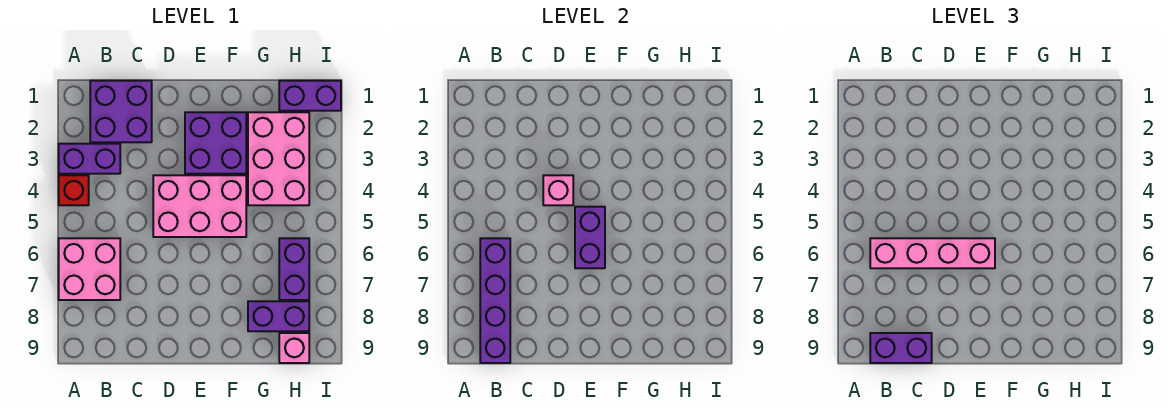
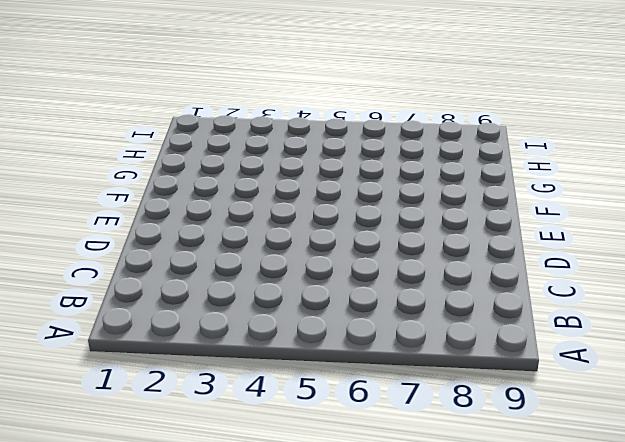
none -> purple brick A3:B3 level 1
none -> red brick A4 level 1
none -> pink brick A6:B7 level 1

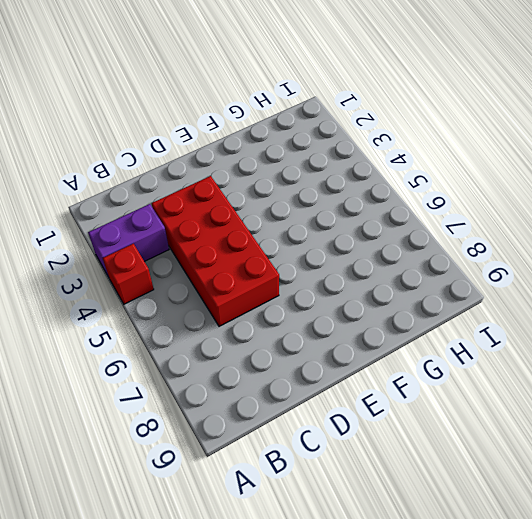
red brick C3:D6 level 1 -> pink brick D4:F5 level 1
none -> pink brick A6:B7 level 1
none -> purple brick B1:C2 level 1
none -> purple brick E2:F3 level 1

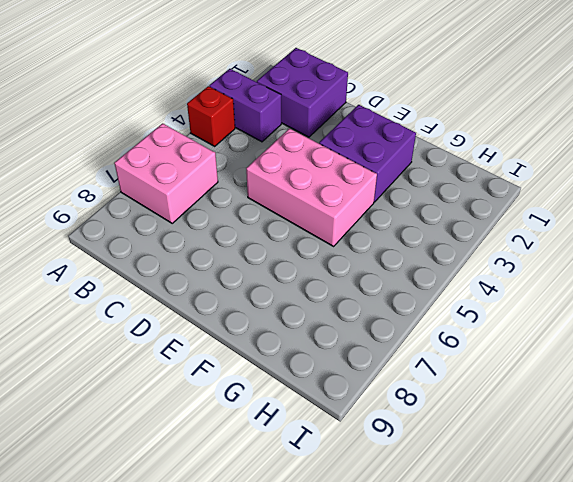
none -> pink brick G2:H4 level 1
none -> purple brick G8:H8 level 1
none -> purple brick H1:I1 level 1

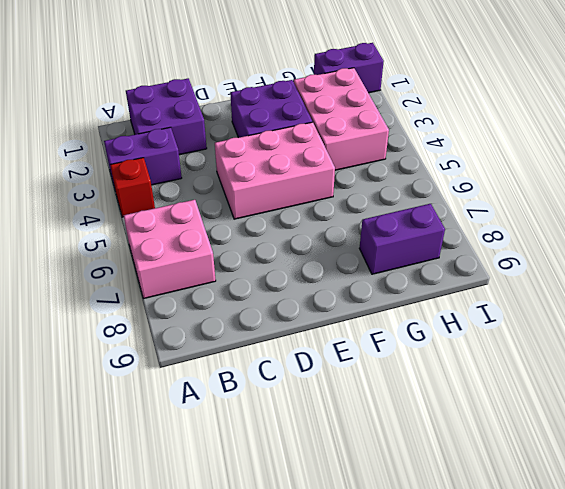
none -> purple brick H6:H7 level 1
none -> pink brick H9 level 1
none -> purple brick B6:B9 level 2

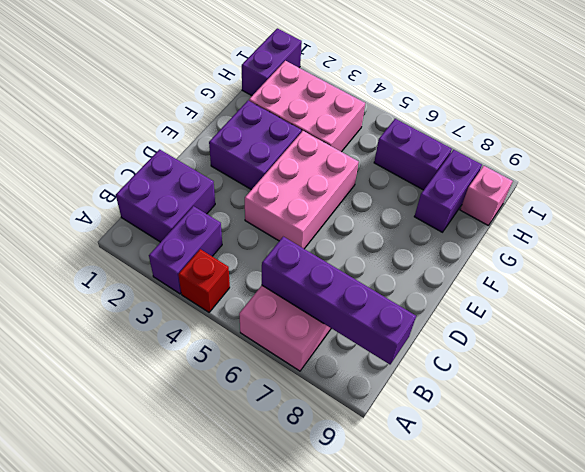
none -> pink brick D4 level 2
none -> purple brick E5:E6 level 2
none -> pink brick B6:E6 level 3

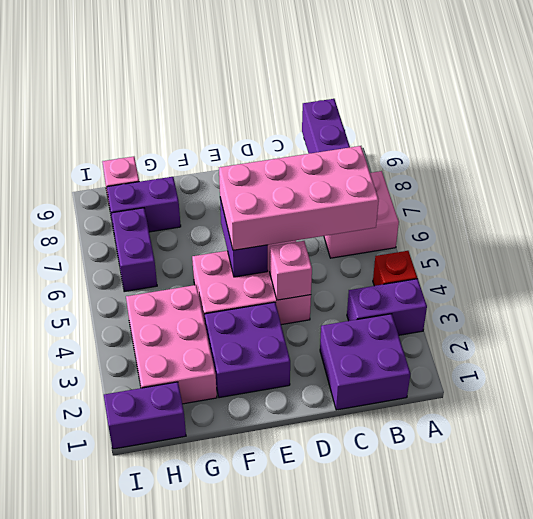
pink brick B5:E6 level 3 -> pink brick B6:E6 level 3
none -> purple brick B9:C9 level 3

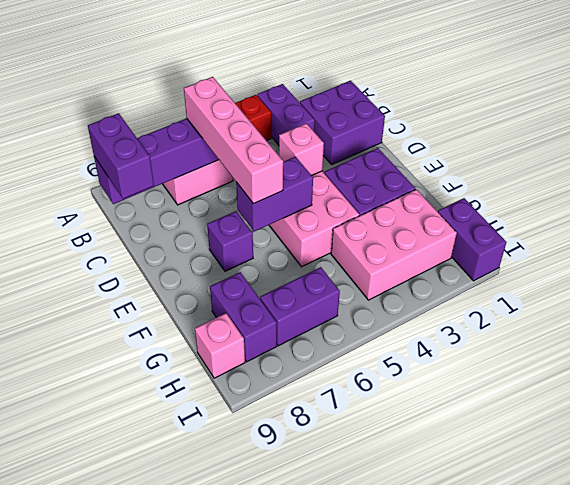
purple brick E7 level 1 -> none

